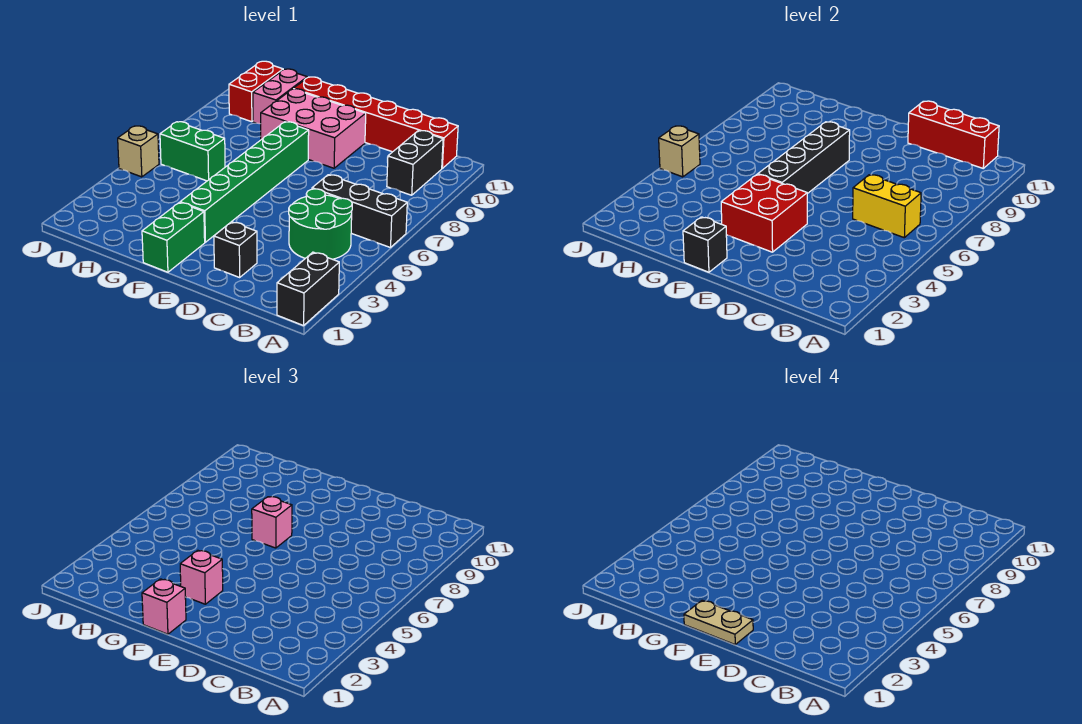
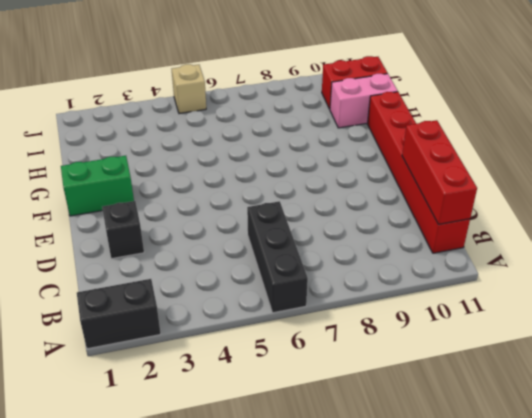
none -> green round brick B4:C5 level 1
none -> black brick B9:B10 level 1
none -> pink brick E9:G10 level 1

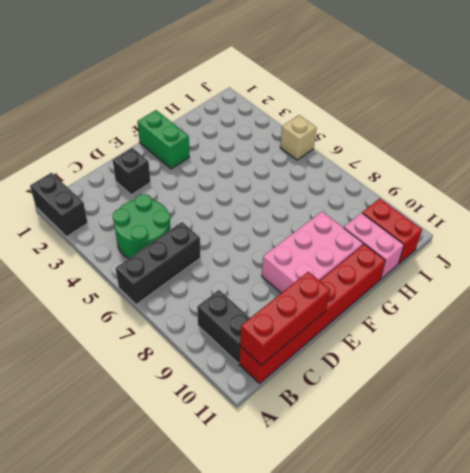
none -> green brick F3:F8 level 1
none -> green brick H6:I6 level 1
none -> yellow brick B6:C6 level 2

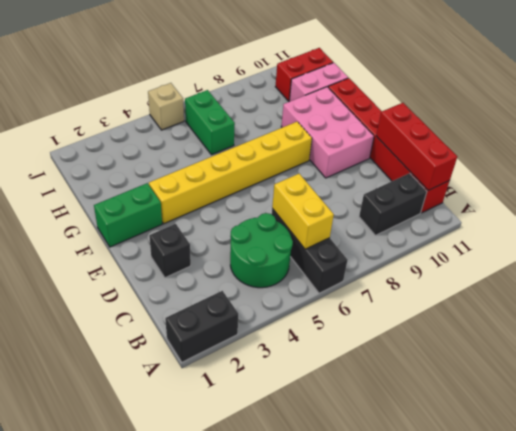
yellow brick F3:F8 level 1 -> green brick F3:F8 level 1
none -> red brick E3:F4 level 2
none -> black brick F1 level 2
none -> black brick F5:F8 level 2

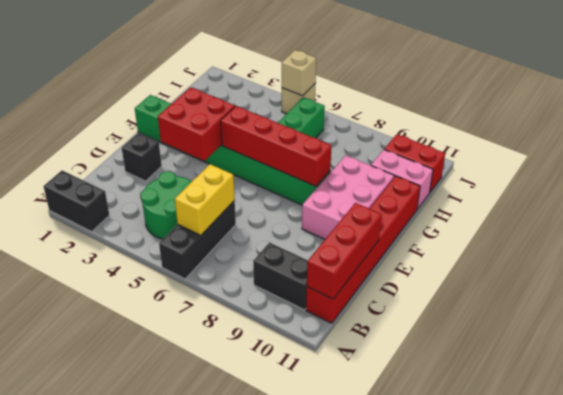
red brick F5:F8 level 2 -> black brick F5:F8 level 2
none -> black brick F1 level 2
none -> pink brick F1 level 3
none -> pink brick F3 level 3

